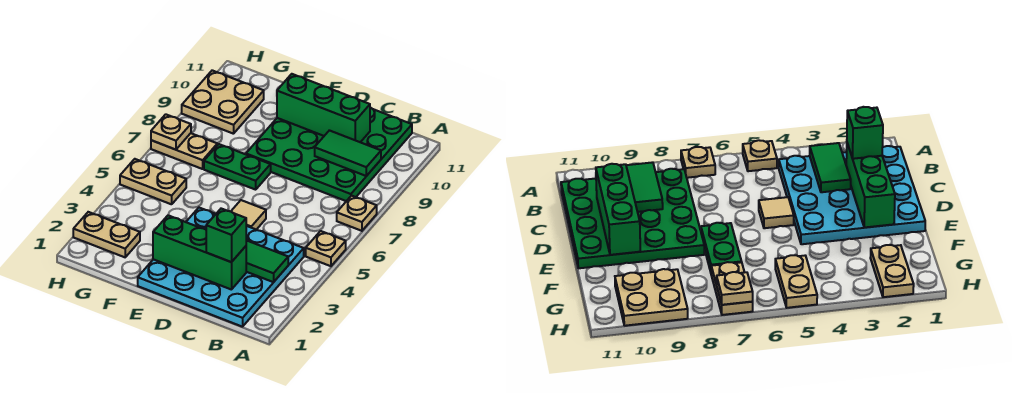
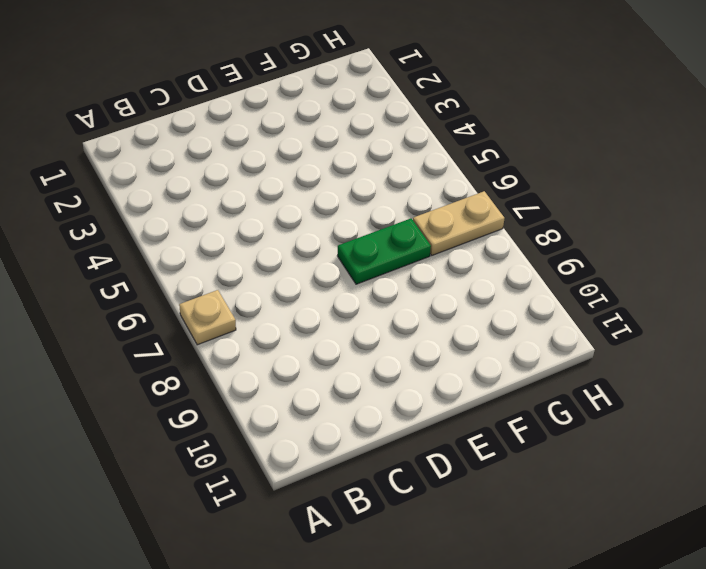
none -> tan plate A5 level 1
none -> cyan plate B1:E4 level 1
none -> green plate B8:E11 level 1

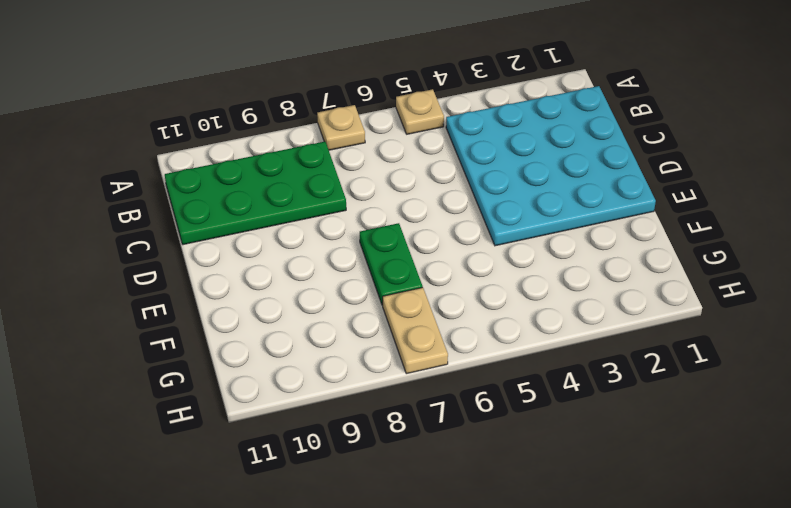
green plate B8:C11 level 1 -> green plate B8:E11 level 1
none -> tan tile D5 level 1
none -> tan plate G2:H2 level 1
none -> tan plate G5:H5 level 1

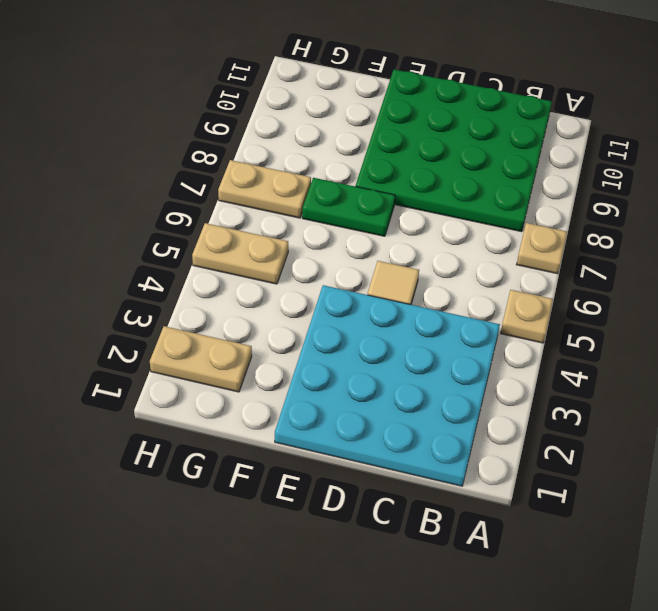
none -> tan plate G9:H10 level 1
none -> green tile B3:C3 level 2
none -> green tile B9:C9 level 2

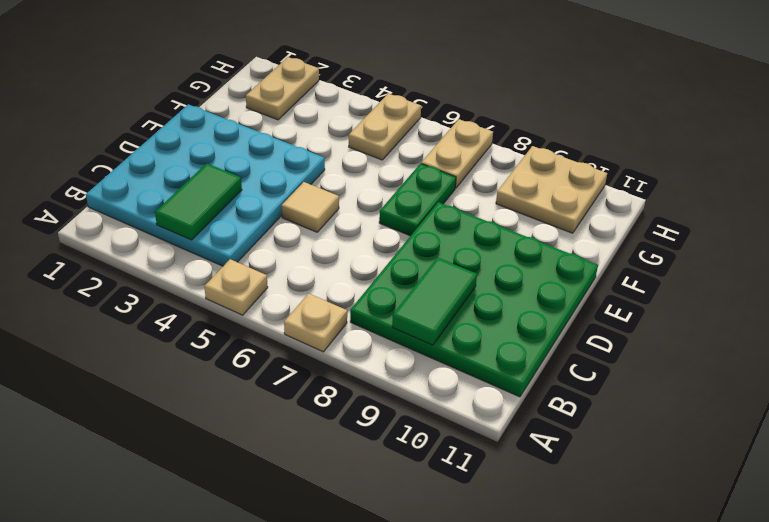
none -> green brick C2:E2 level 2
none -> green brick C10:E10 level 2
none -> tan plate H7 level 2

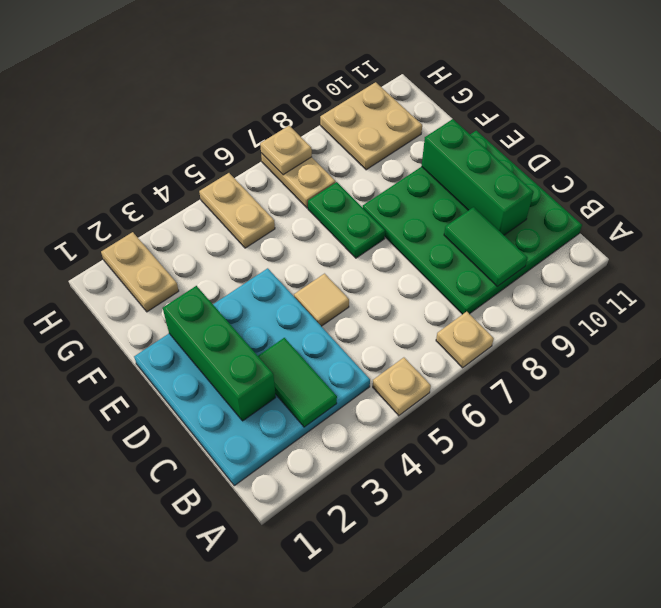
none -> green brick C2 level 3

